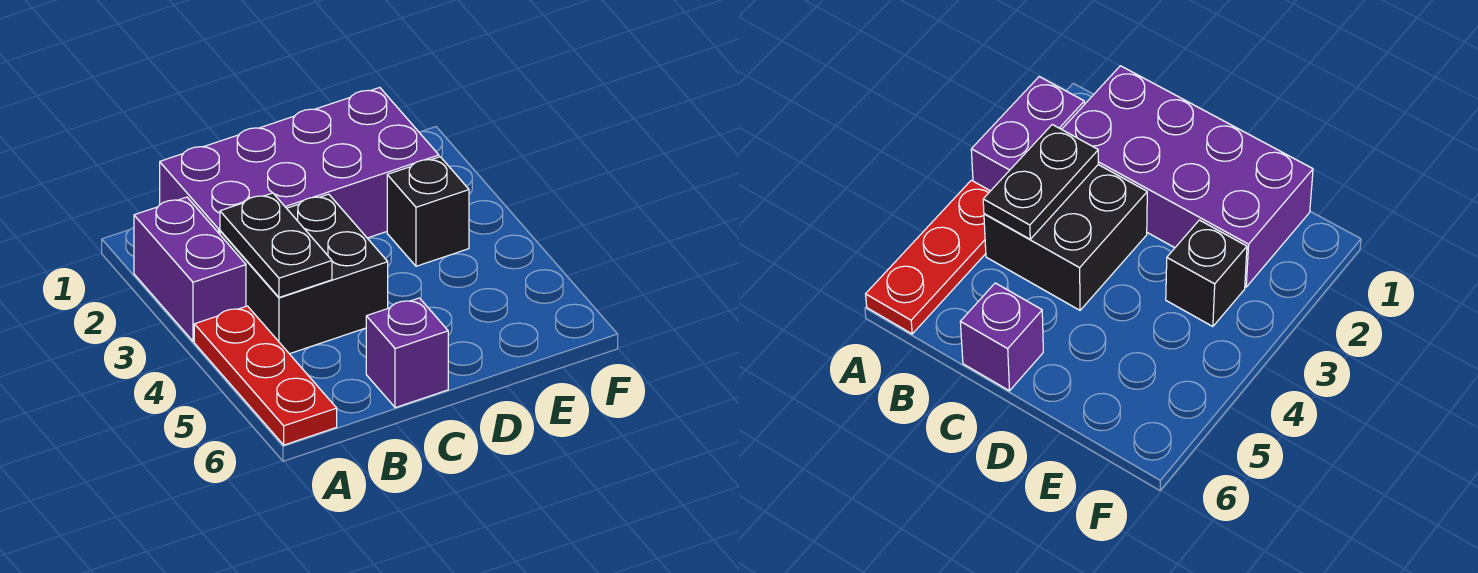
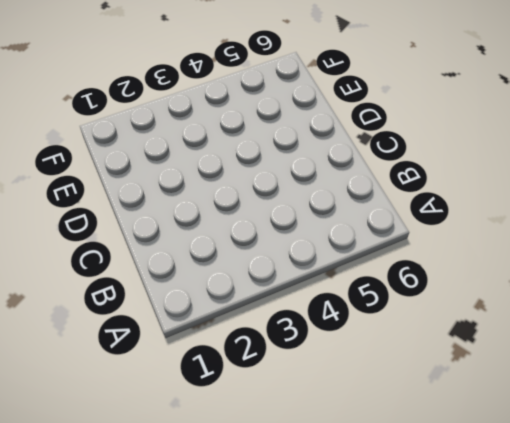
none -> purple brick A2:A3 level 1
none -> red plate A4:A6 level 1

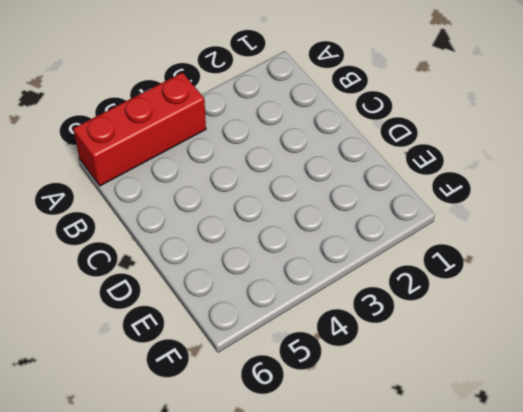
red brick A4:A6 level 1 -> red plate A4:A6 level 1
none -> purple brick A2:A3 level 1
none -> purple brick B1:E2 level 1

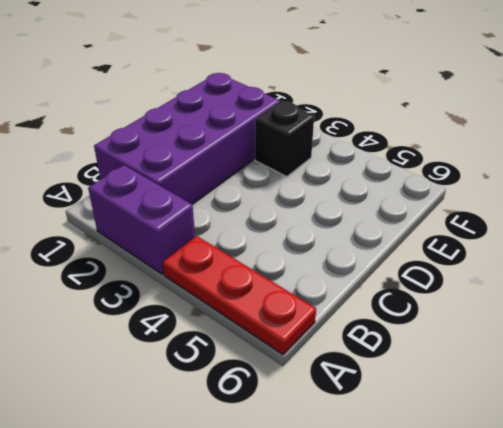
none -> black brick B3:C4 level 1
none -> purple brick C6 level 1

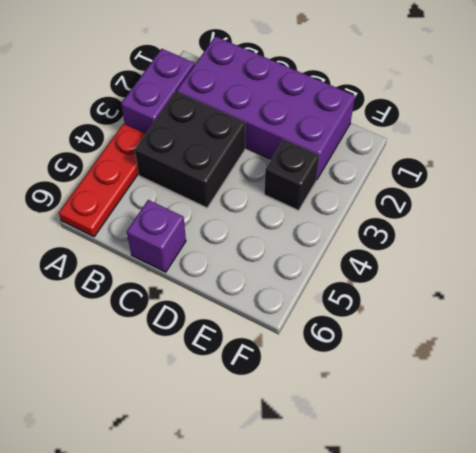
none -> black plate B3:B4 level 2

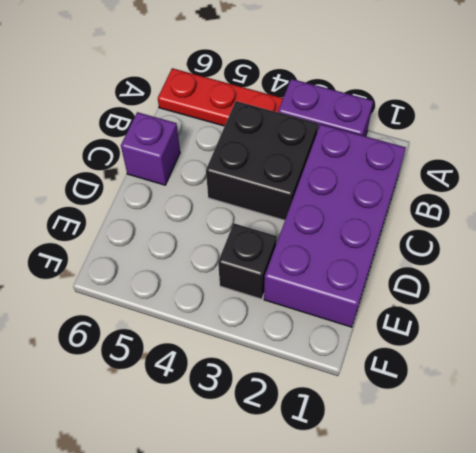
none -> black plate B3:B4 level 2

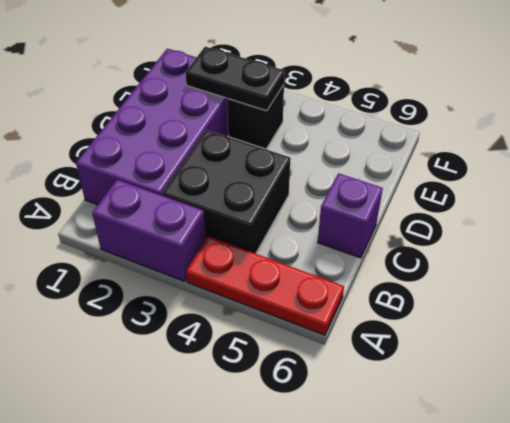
black plate E2:E3 level 2 -> black plate B3:B4 level 2

